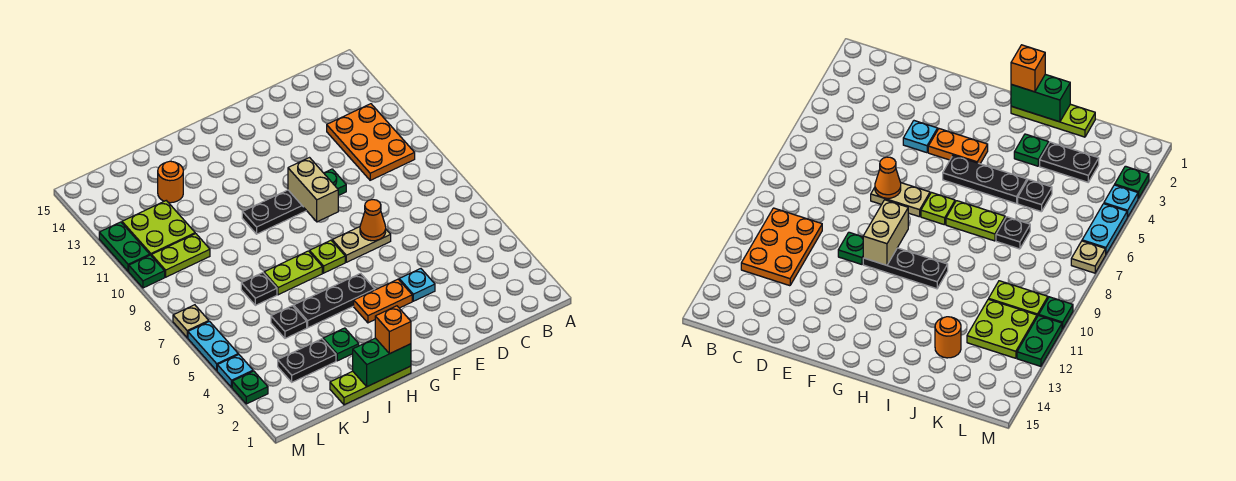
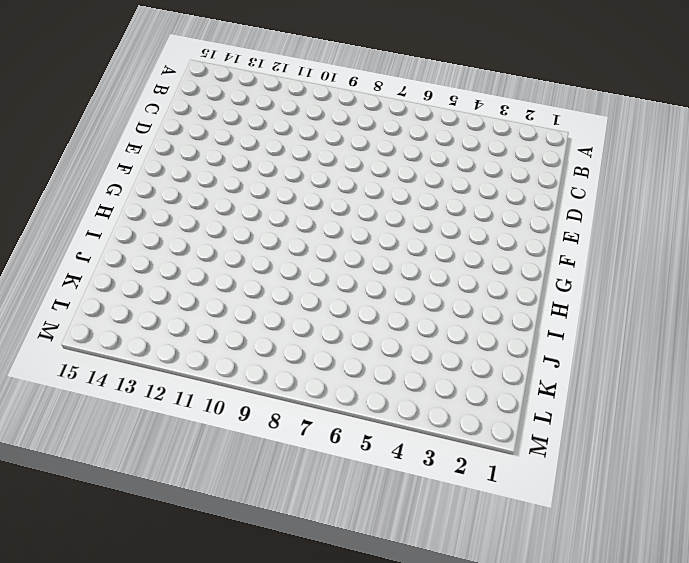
none -> orange plate B10:C12 level 1
none -> cyan plate E4 level 1
none -> tan plate E7:F7 level 1

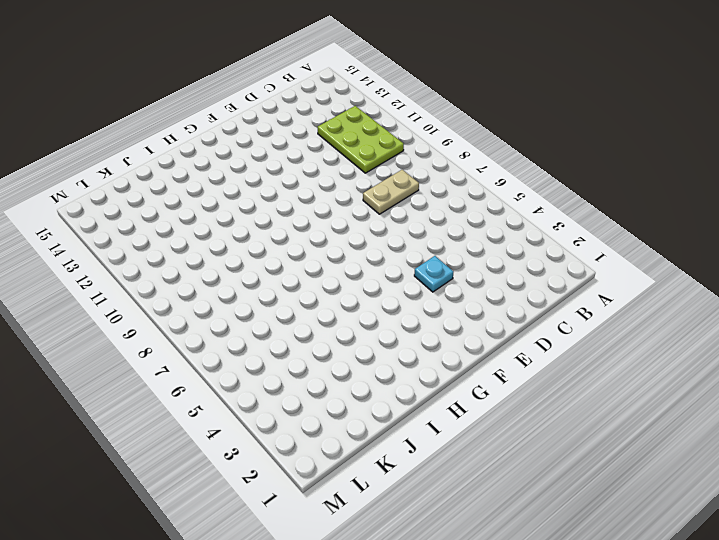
lime plate B10:C12 level 1 -> orange plate B10:C12 level 1
tan plate C8:D8 level 1 -> tan plate E7:F7 level 1
none -> green plate E10 level 1
none -> orange plate F4:G4 level 1
none -> black plate F10:H10 level 1

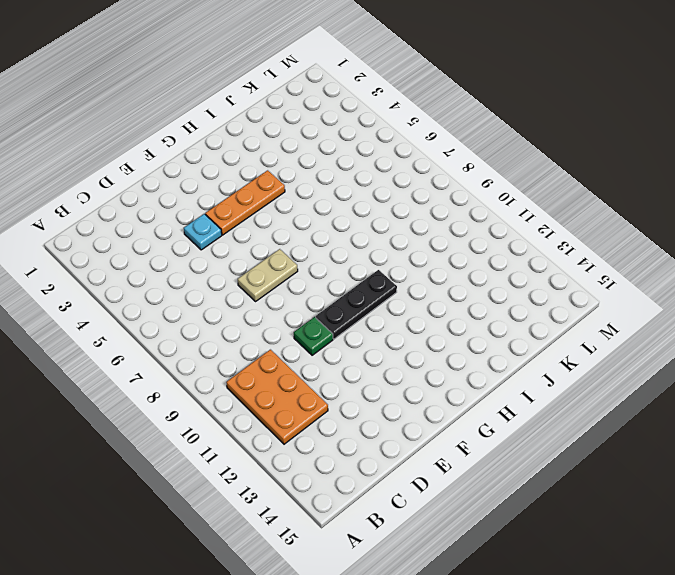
orange plate F4:H4 level 1 -> orange plate F4:G4 level 1
none -> black plate G5:I5 level 1
none -> lime plate G7 level 1
none -> lime plate H1:J1 level 1

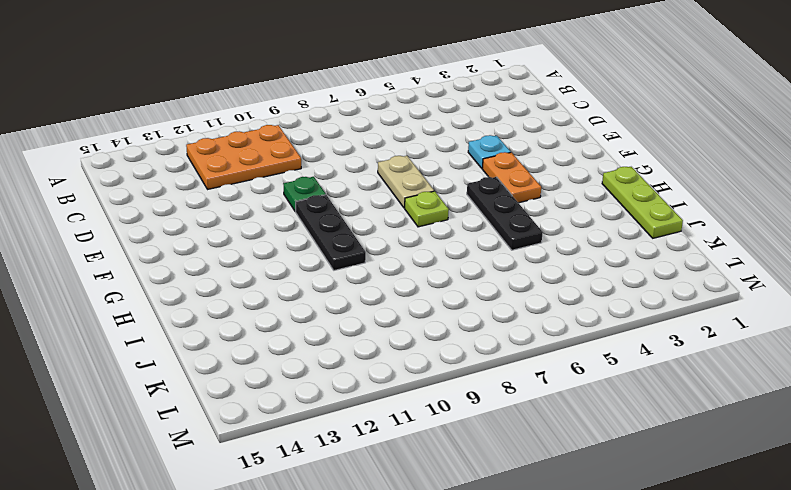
none -> lime plate H7:I7 level 1
none -> green plate I3 level 1
none -> black plate J3:K3 level 1

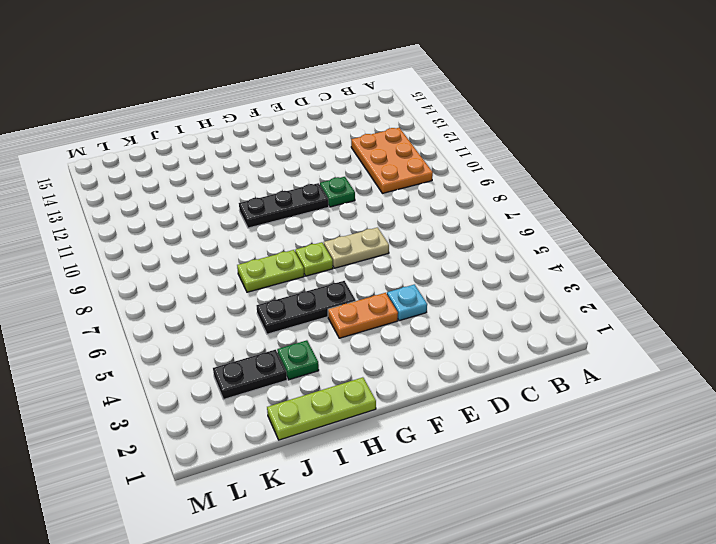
none -> black plate J5 level 1
none -> black plate J7 level 1
none -> orange round brick J13 level 1

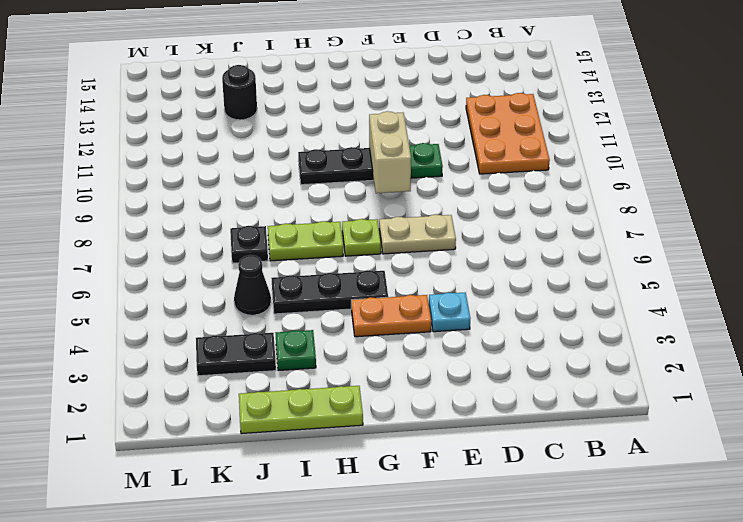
black cone J5 level 1 -> black plate J5 level 1
black round brick J13 level 1 -> orange round brick J13 level 1
none -> lime plate K10:L10 level 1
none -> lime plate K11:L12 level 1
none -> green plate M3 level 1

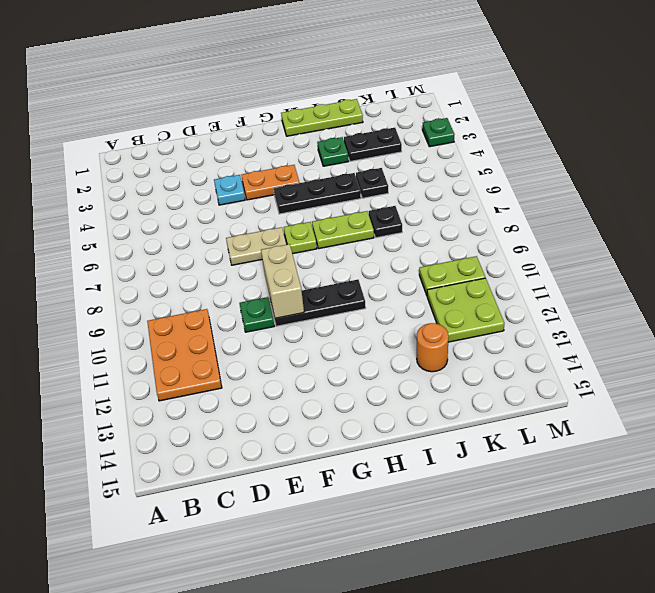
none -> cyan plate M4 level 1
none -> cyan plate M5:M6 level 1
none -> tan plate M7 level 1

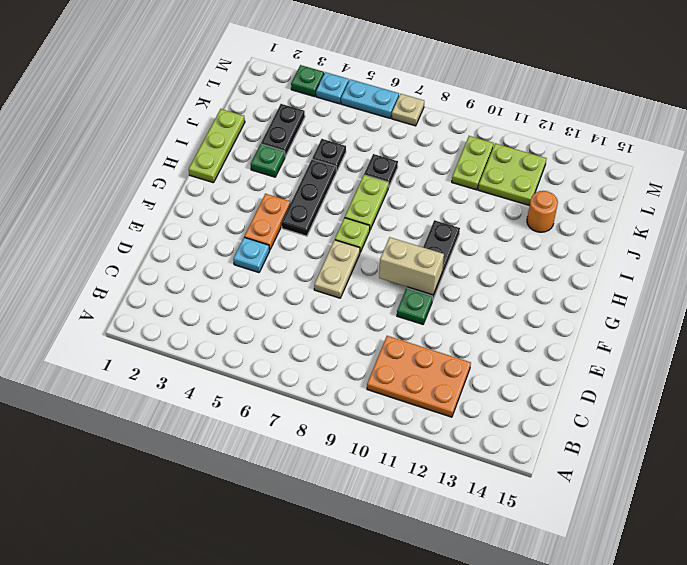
none -> green plate M10 level 1
none -> green plate M11:M12 level 1
none -> orange cone E7 level 2

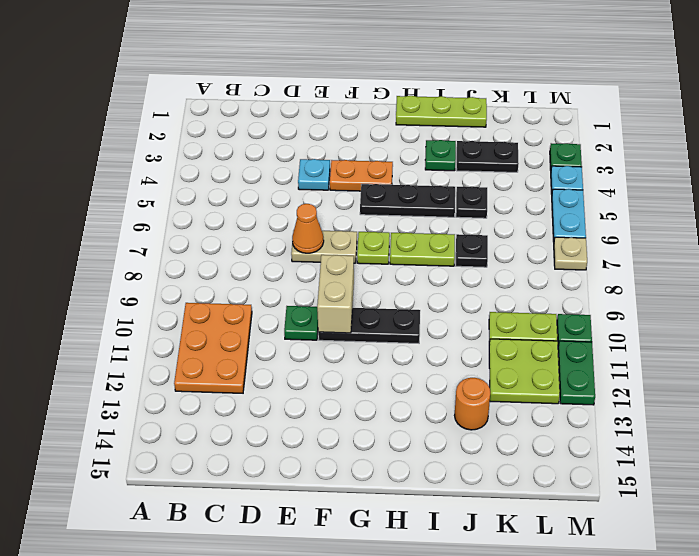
none -> green brick H1:I1 level 2
none -> orange brick H1 level 3

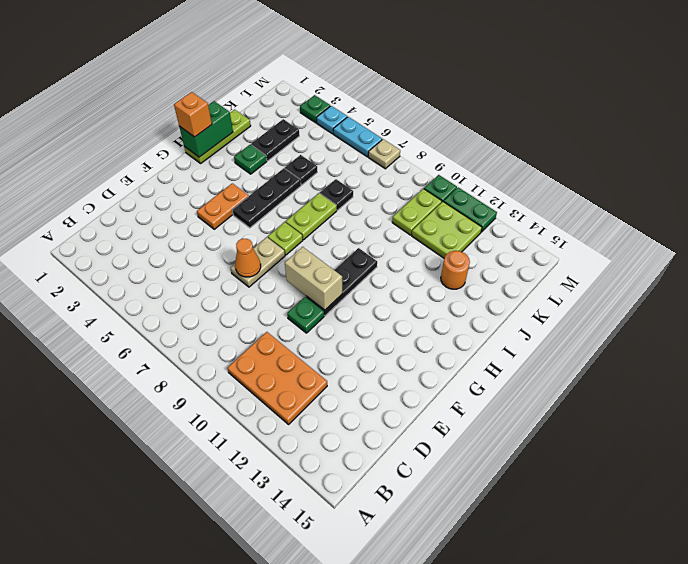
none -> cyan plate E4 level 1

